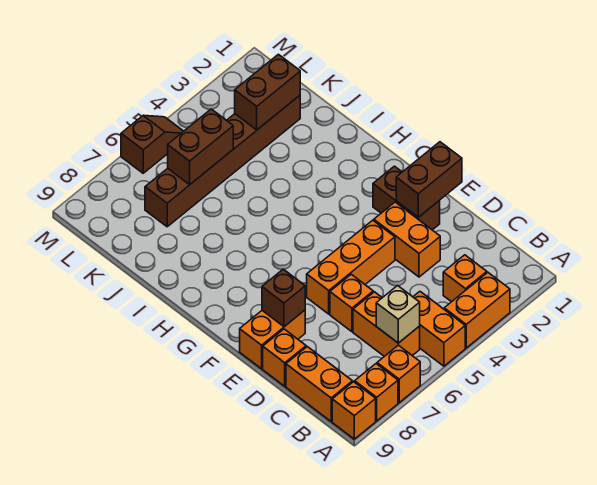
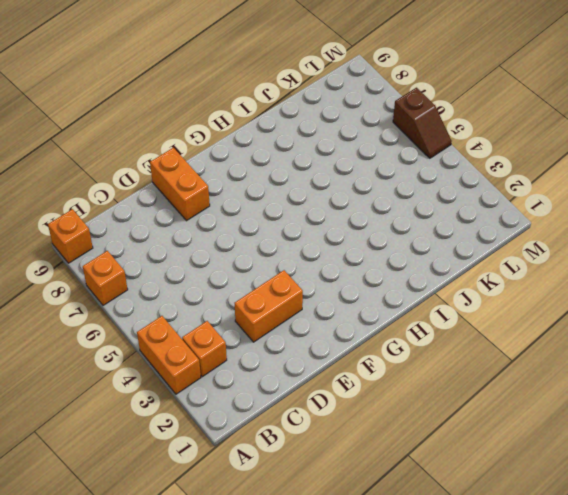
none -> orange brick A5:B5 level 1
none -> orange brick A8 level 1
none -> orange brick B6:C6 level 1

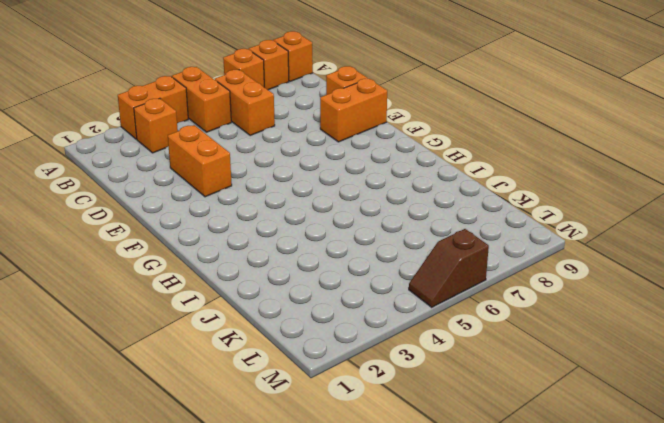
none -> orange brick B9:C9 level 1
none -> orange brick D6 level 1
none -> brown brick E2:F2 level 1

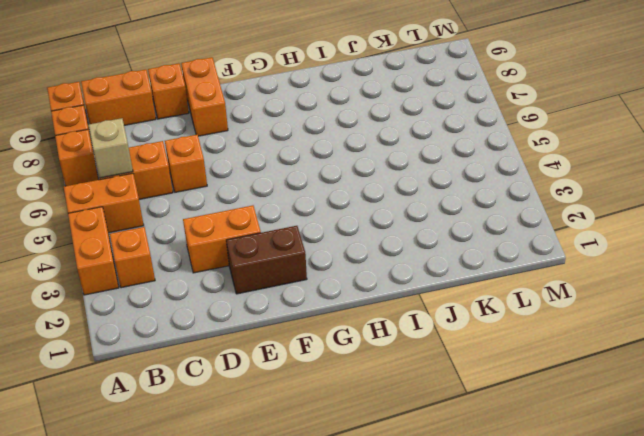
none -> orange brick E4:E6 level 1
none -> brown brick K2:K7 level 1
none -> brown slope M5:M6 level 1 top 6

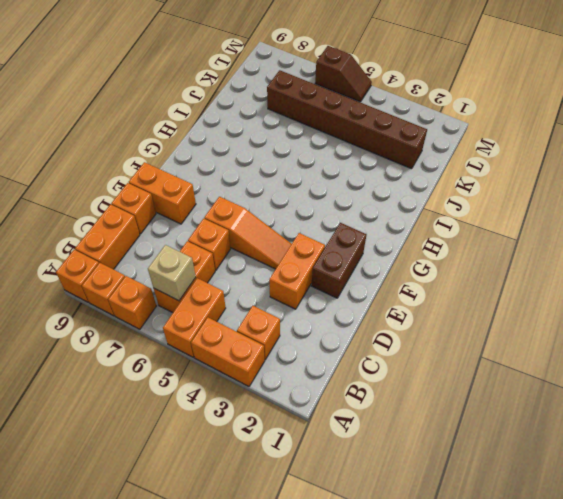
orange slope E4:E6 level 1 top 6 -> orange brick E4:E6 level 1
none -> brown brick E1:E2 level 2
none -> brown brick E8 level 2
none -> brown brick K2:K3 level 2

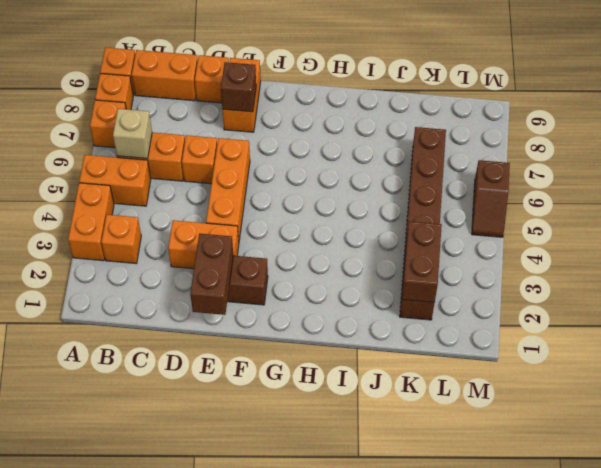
none -> brown brick K5:K6 level 2

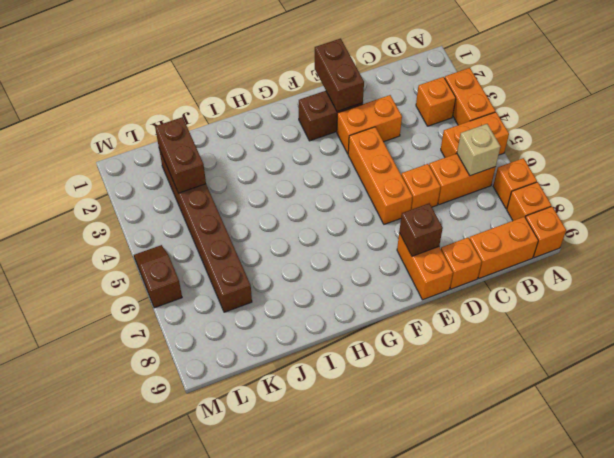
none -> brown brick K5:K6 level 2

